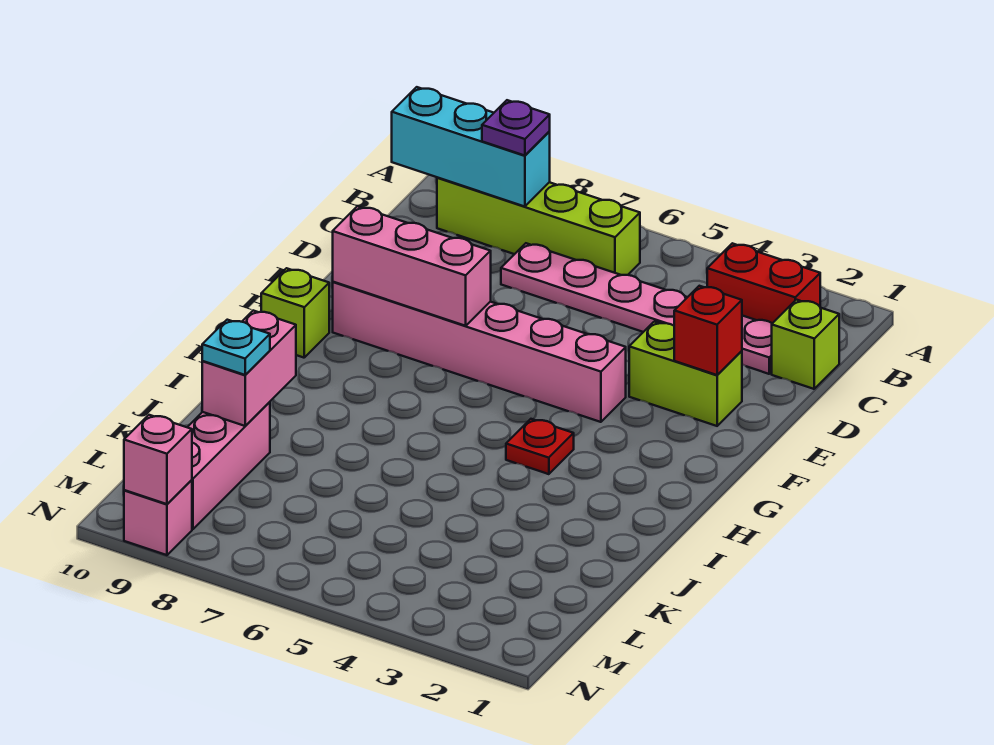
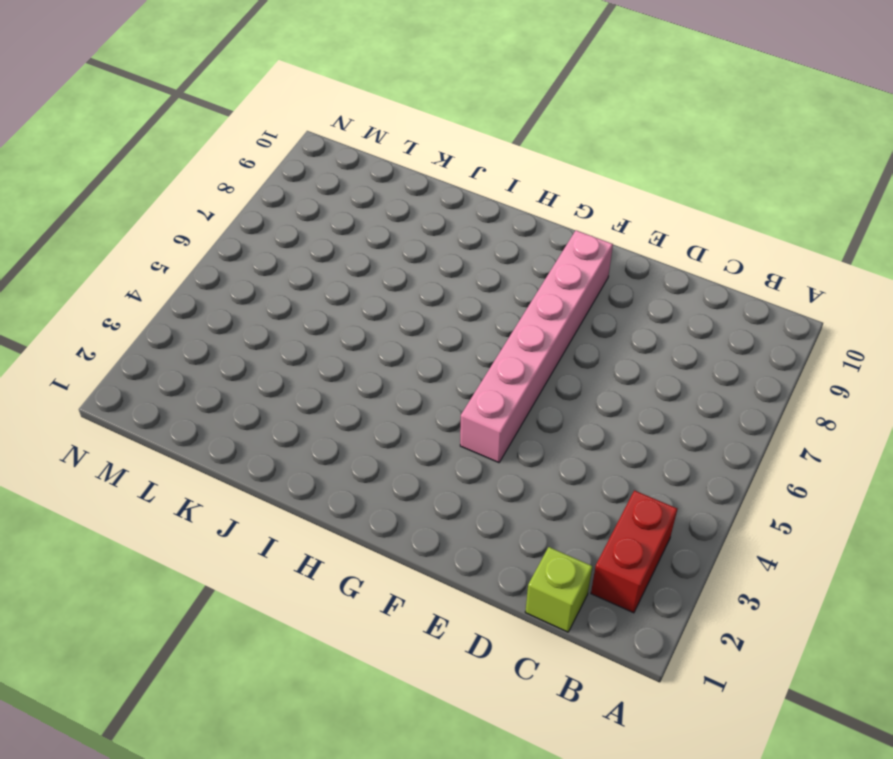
none -> lime brick B6:B9 level 1
none -> pink plate C2:C7 level 1
none -> lime brick E2:E3 level 1

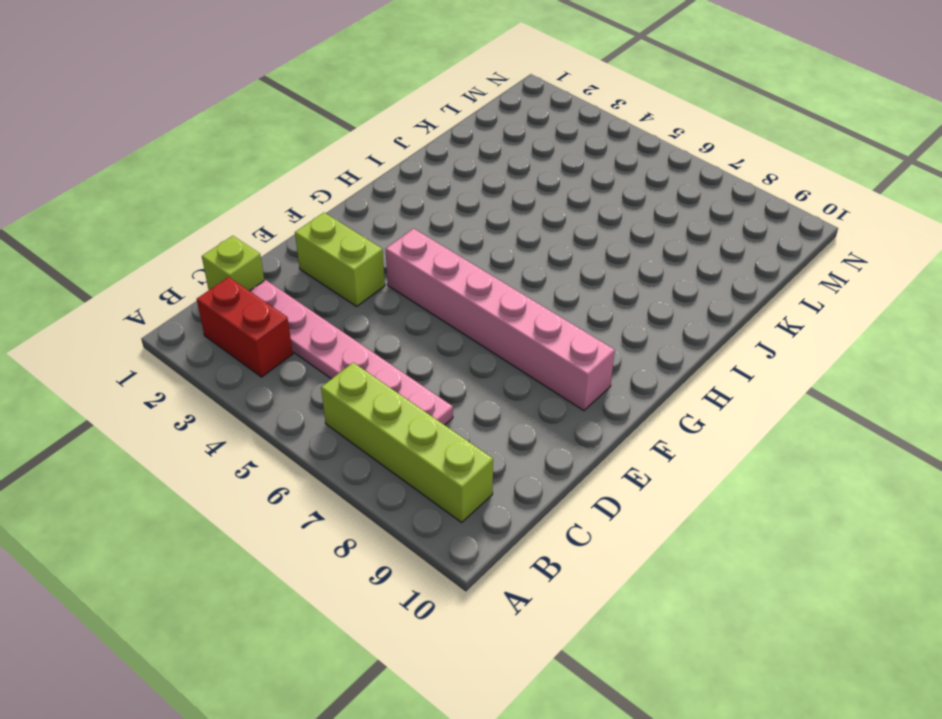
none -> lime brick G10 level 1
none -> red plate H4 level 1
none -> pink brick K9:M9 level 1

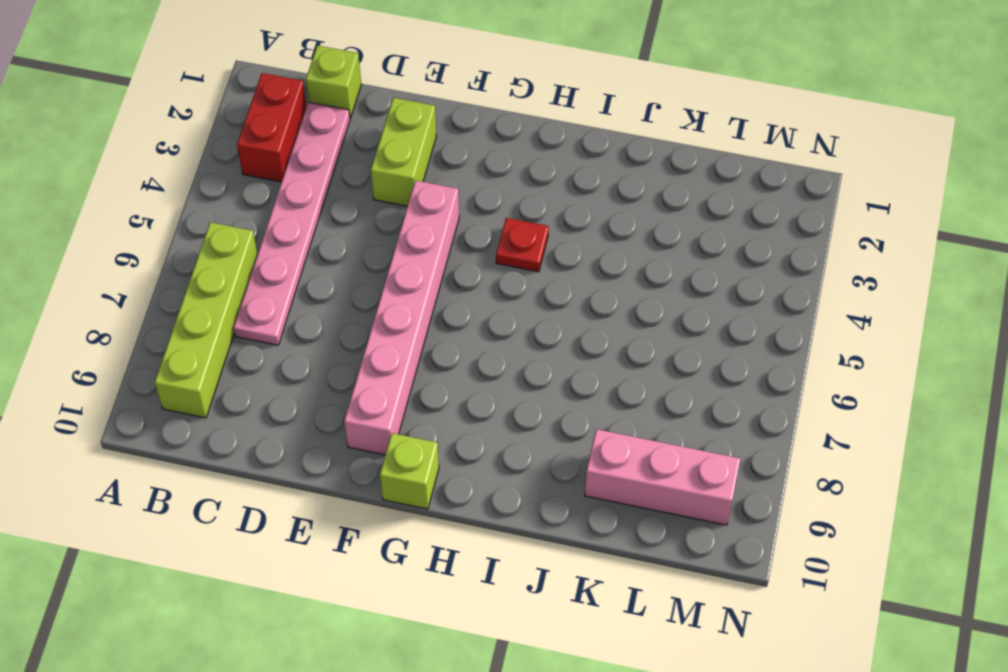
none -> pink brick N9 level 1
none -> cyan brick B8:B10 level 2
none -> red brick E2 level 2

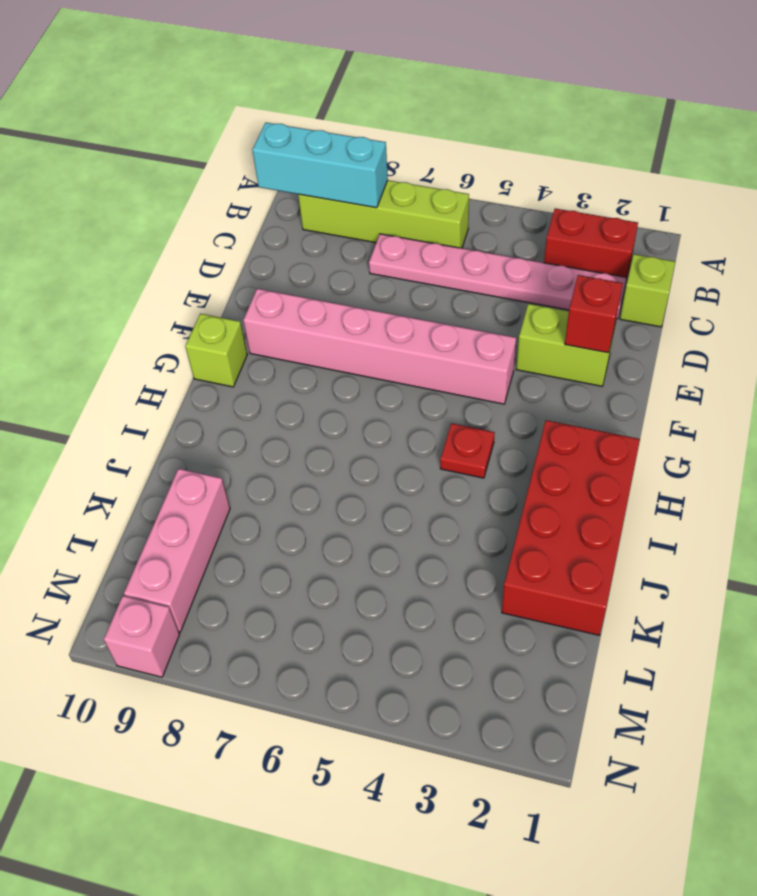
red brick H1:K2 level 1 -> none
none -> pink brick F7:F9 level 2
none -> pink brick J9:K9 level 2
none -> pink brick N9 level 2

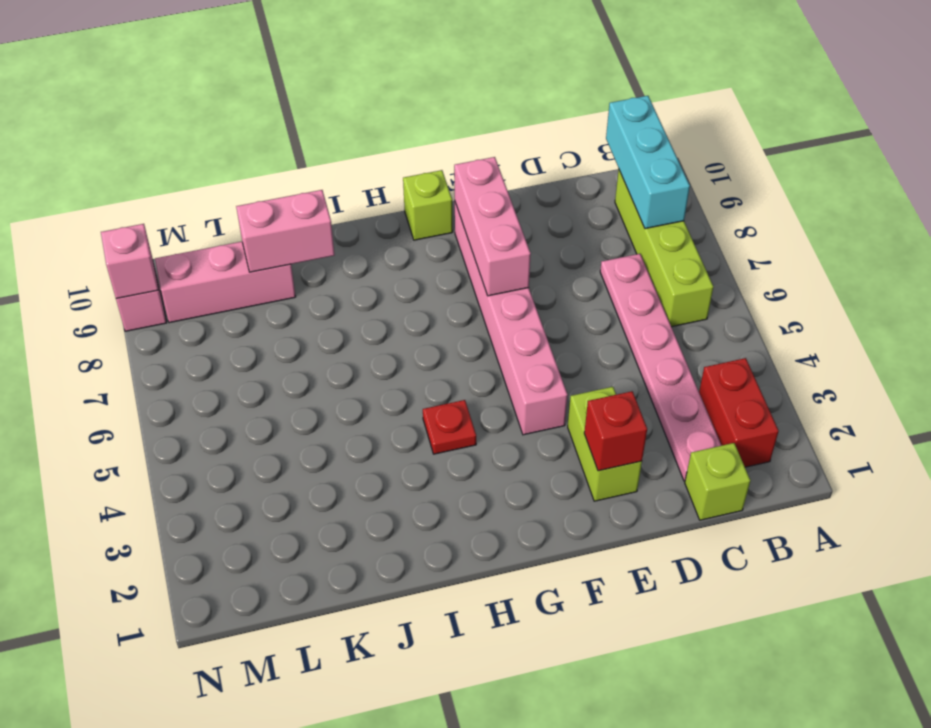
none -> purple plate B8 level 3
none -> cyan plate K9 level 3

